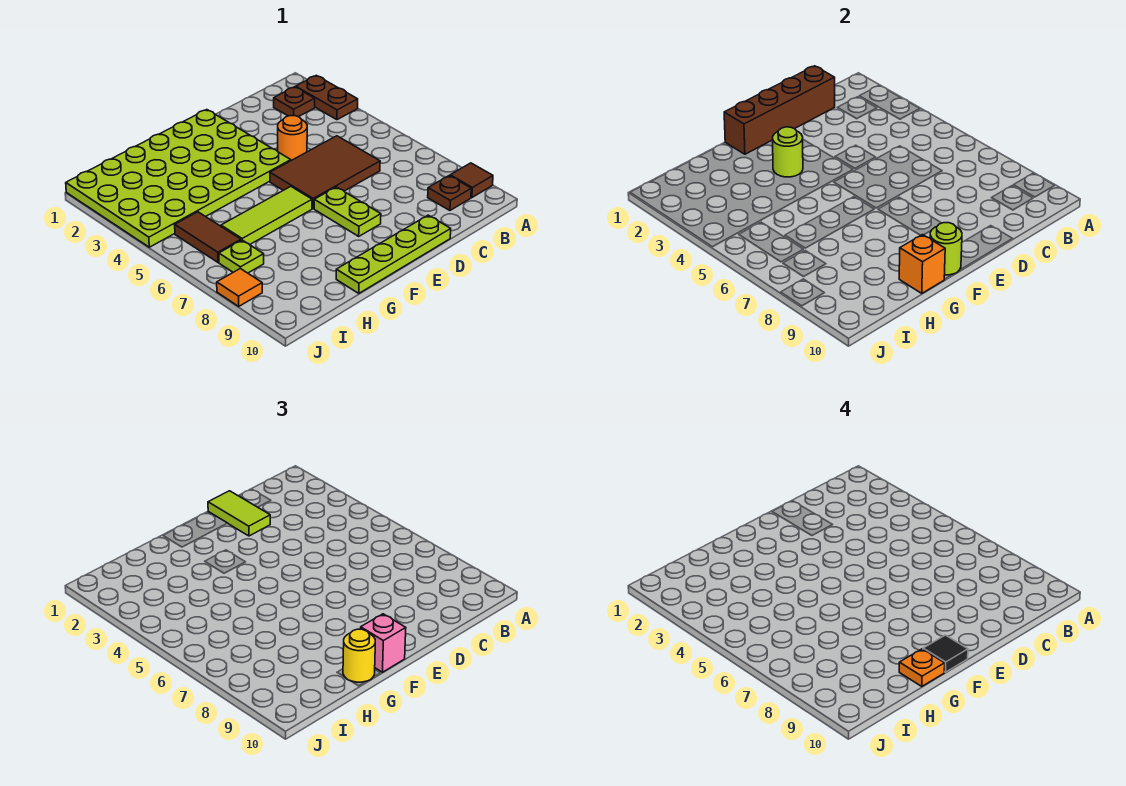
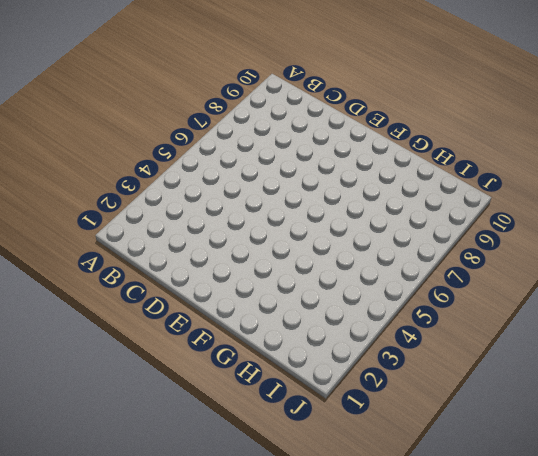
none -> brown plate A2:A3 level 1
none -> brown tile A9 level 1
none -> brown plate B2 level 1

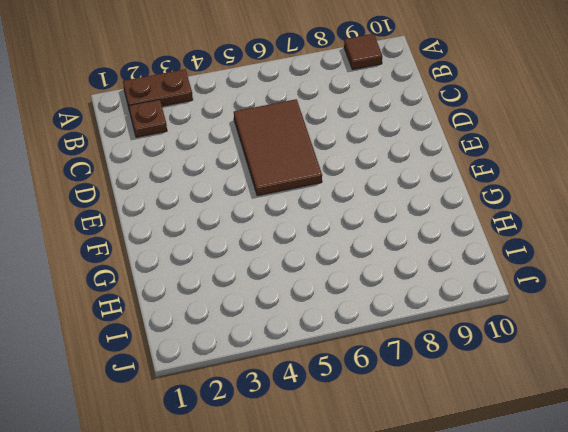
none -> brown plate B9 level 1
none -> orange round brick D4 level 1
none -> lime plate D10:G10 level 1

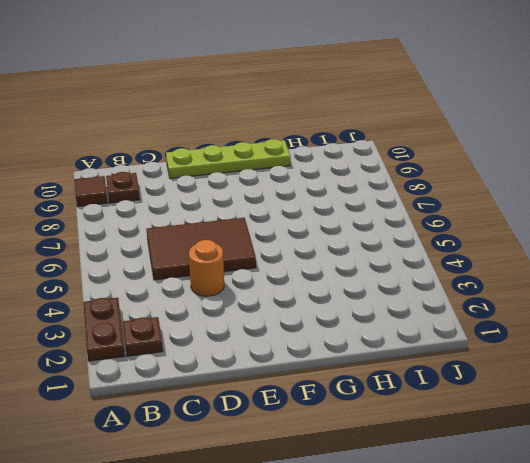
none -> lime plate E1:J4 level 1
none -> lime plate E7:E8 level 1
none -> lime tile F6:H6 level 1

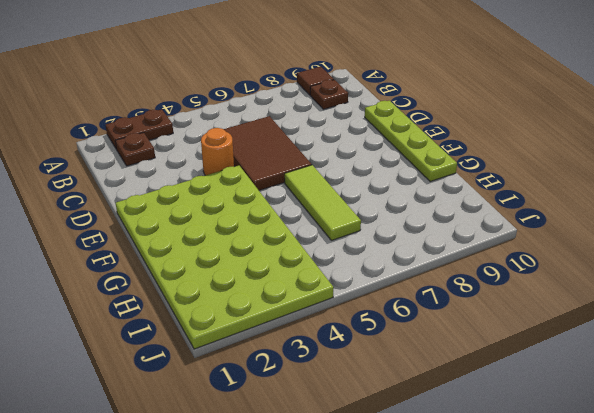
none -> lime plate E7:E8 level 1
none -> brown tile I5:I6 level 1
none -> lime plate I7 level 1

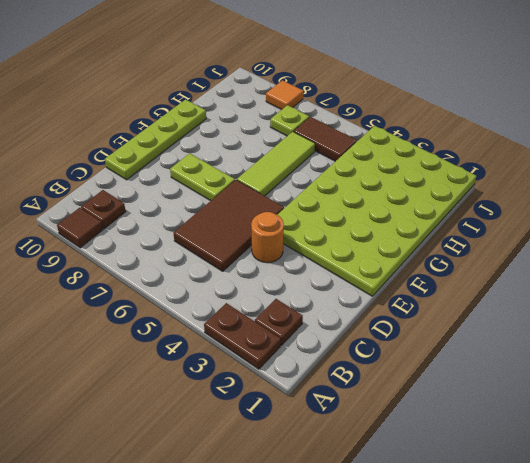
none -> brown brick C1:F1 level 2
none -> lime round brick F3 level 2
none -> lime round brick F10 level 2

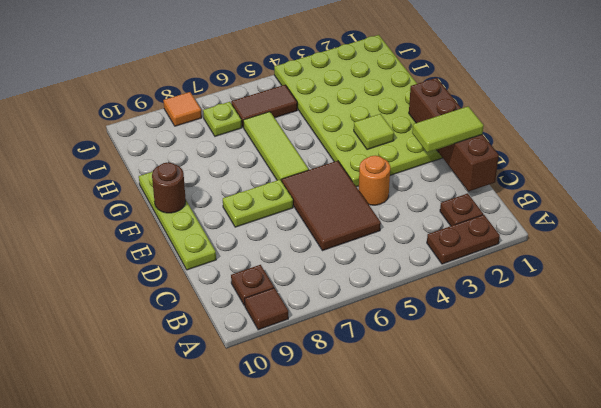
lime tile F3 level 2 -> lime round brick F3 level 2
brown round brick F10 level 2 -> lime round brick F10 level 2
none -> orange brick G10 level 2
none -> pink brick F10 level 3
none -> yellow round brick G10 level 3

